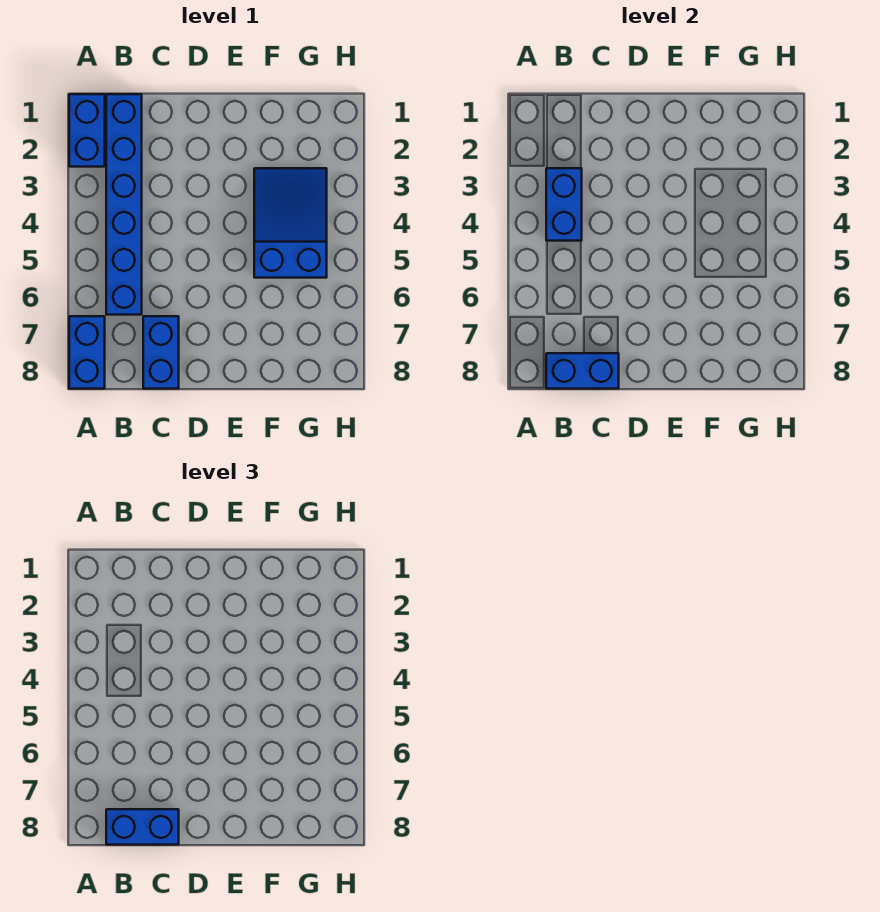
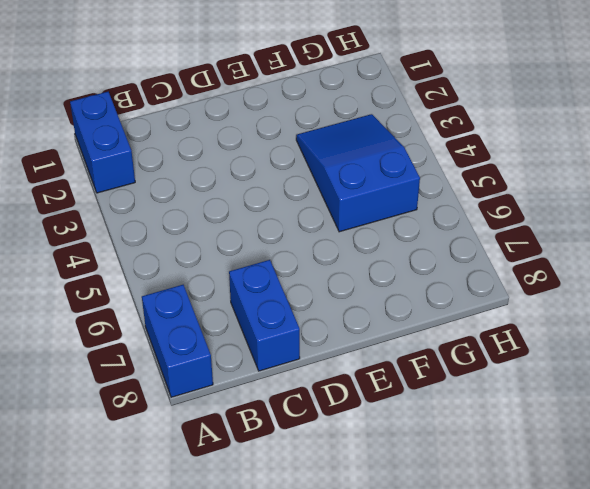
none -> blue brick B1:B6 level 1
none -> blue brick B3:B4 level 2

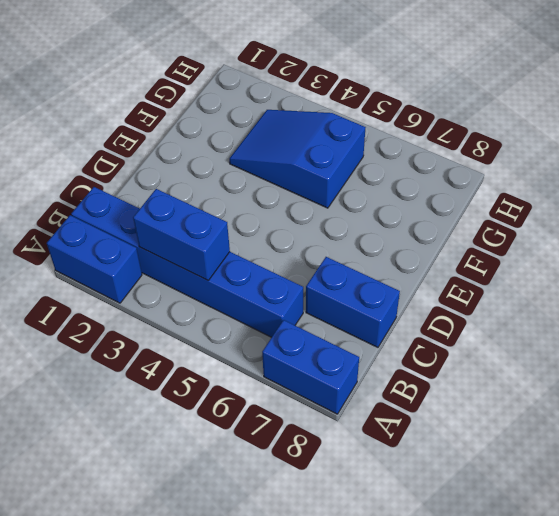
none -> blue brick B8:C8 level 2
none -> blue brick B8:C8 level 3

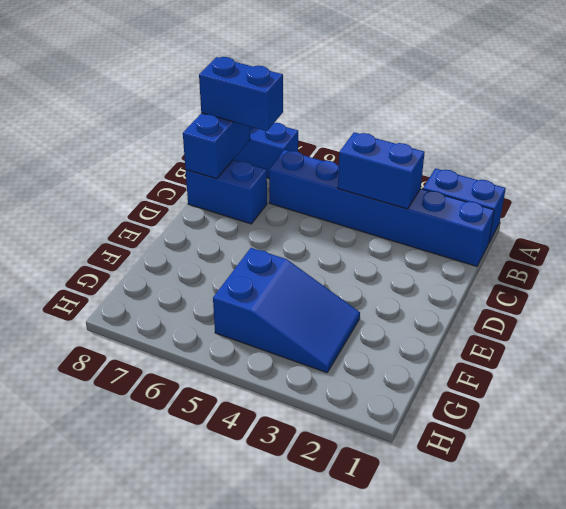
blue brick B7:B8 level 3 -> blue brick B8:C8 level 3

